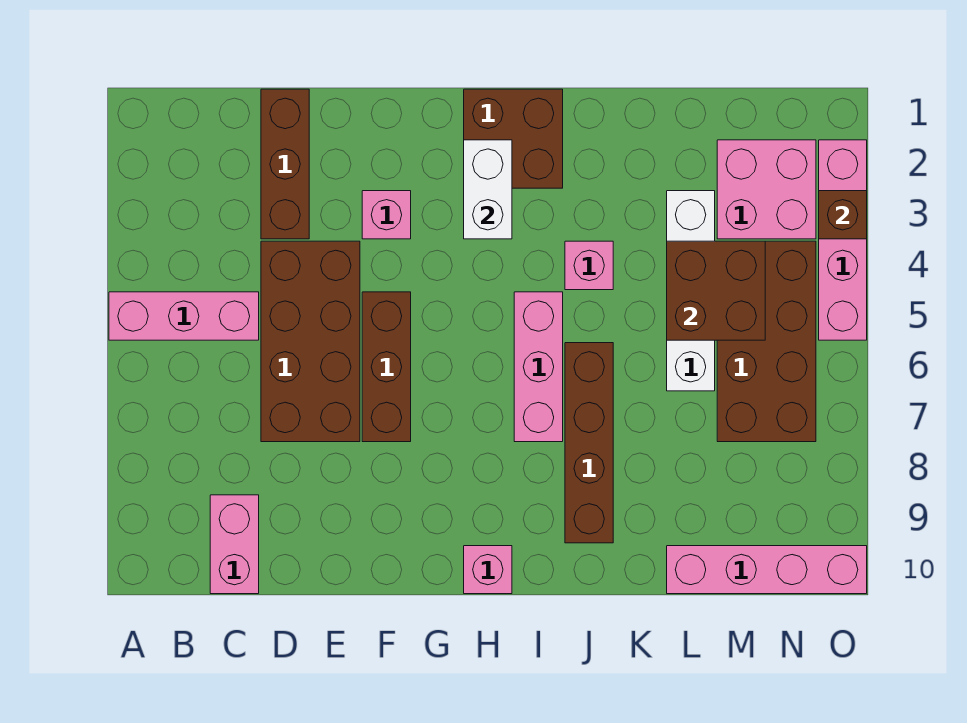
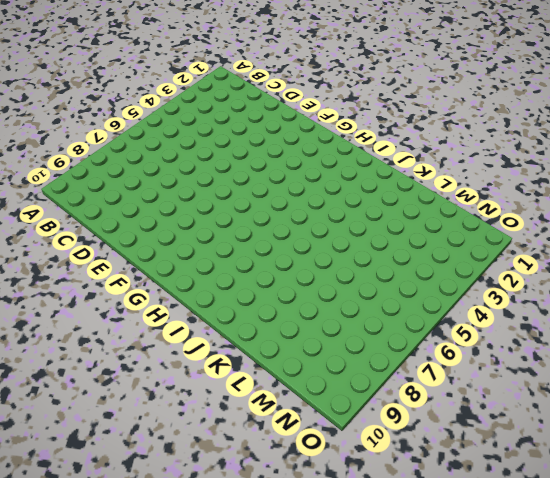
none -> pink brick A5:C5 level 1
none -> pink brick C9:C10 level 1
none -> brown brick D1:D3 level 1

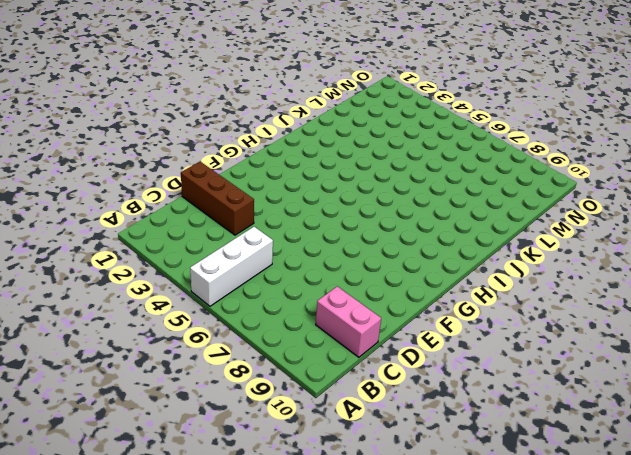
white brick A5:C5 level 1 -> pink brick A5:C5 level 1
none -> brown brick D4:E7 level 1
none -> pink brick F3 level 1
none -> brown brick F5:F7 level 1

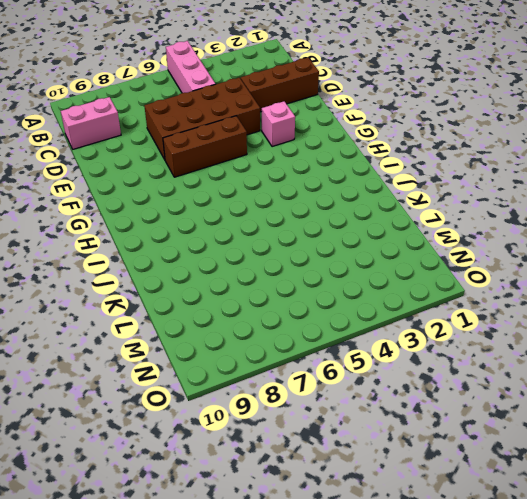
none -> brown brick H1:I2 level 1
none -> pink brick H10 level 1
none -> pink brick I5:I7 level 1

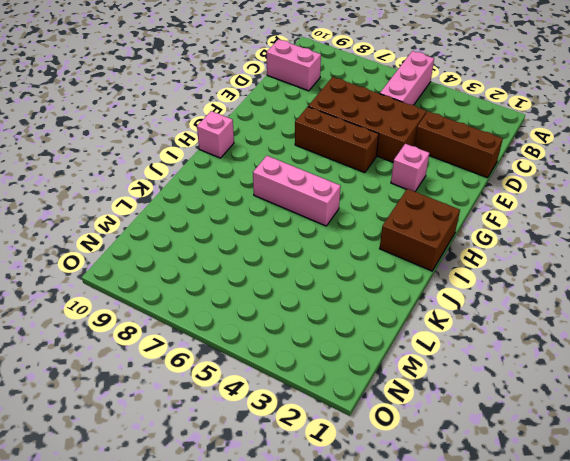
none -> pink brick J4 level 1
none -> brown brick J6:J9 level 1
none -> white brick L3:L6 level 1

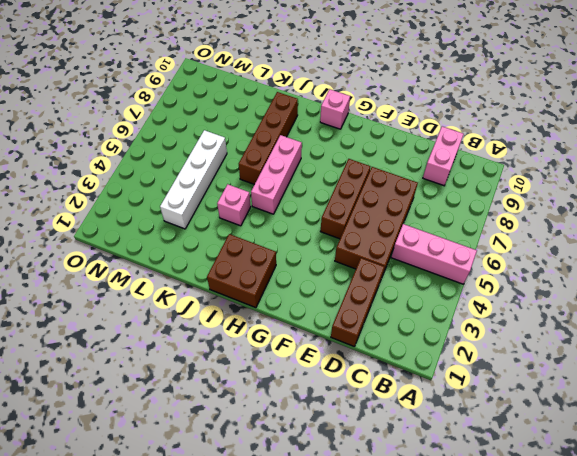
none -> pink brick F3 level 1
none -> pink brick L10:O10 level 1
none -> pink brick M2:N3 level 1

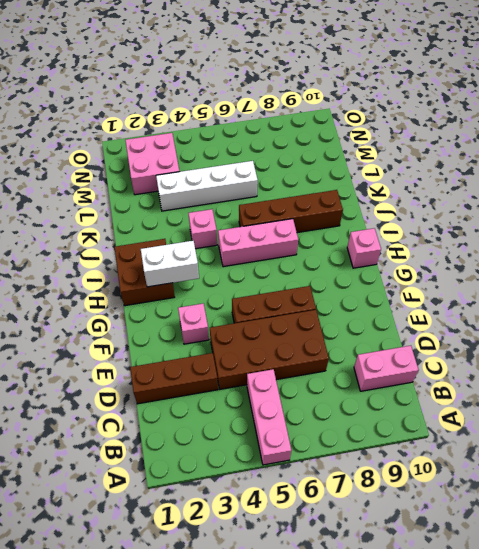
none -> pink brick L10:O10 level 1
none -> brown brick M4:N7 level 1
none -> pink brick O2:O5 level 1

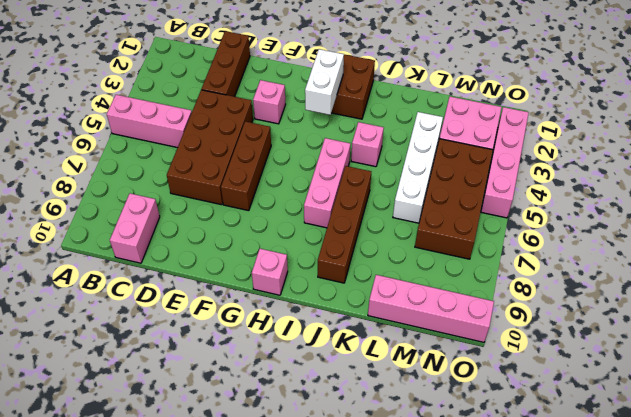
none -> brown brick L4:M5 level 2
none -> brown brick O3 level 2

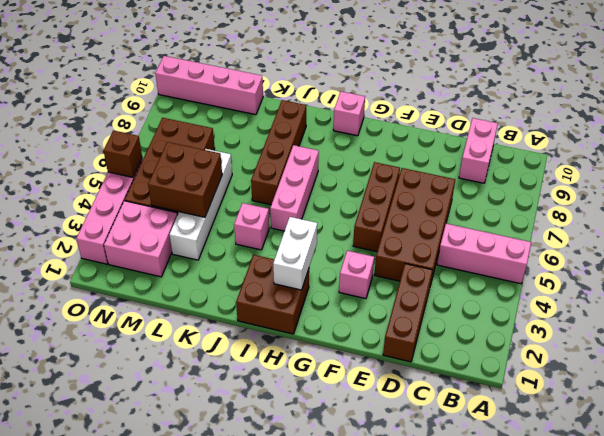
brown brick O5 level 2 -> brown brick O3 level 2

